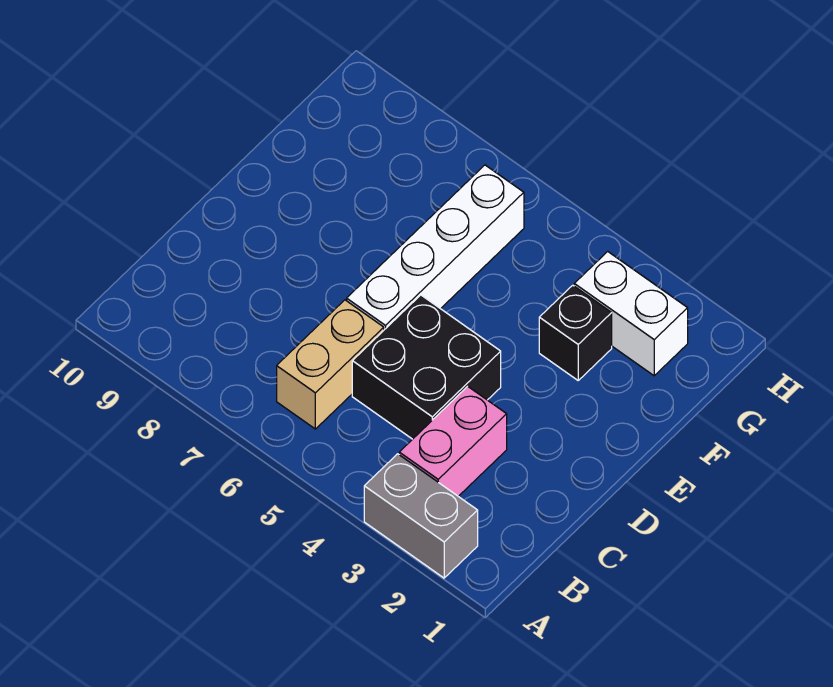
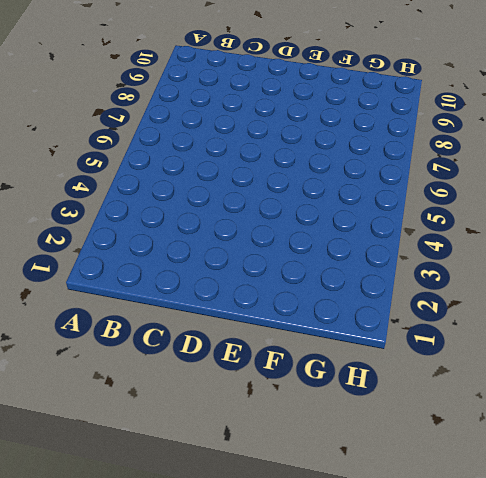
none -> grey brick A2:A3 level 1
none -> pink brick B3:C3 level 1

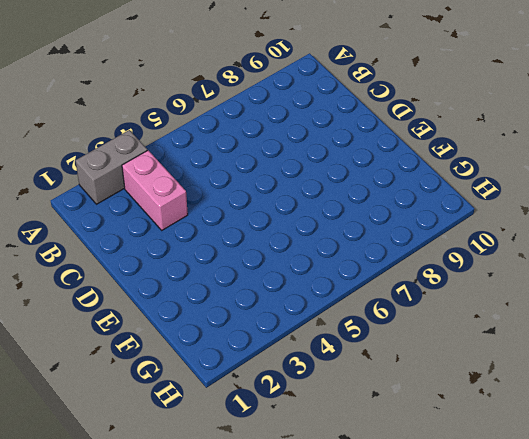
none -> tan brick B6:C6 level 1
none -> black brick C4:D5 level 1

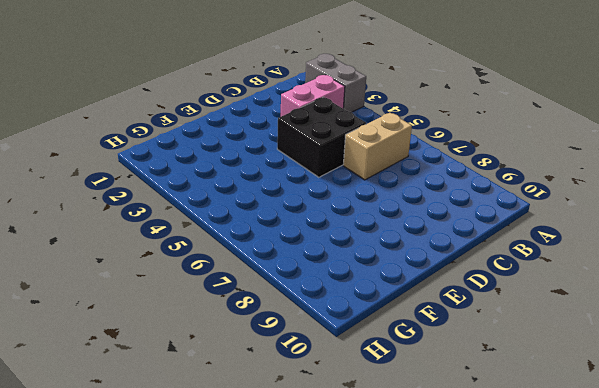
none -> white brick D6:G6 level 1
none -> black brick F3 level 1

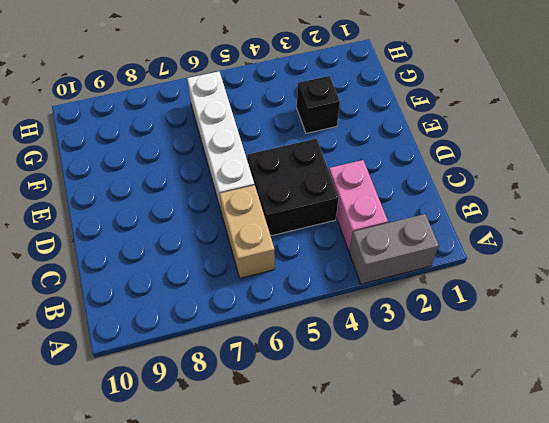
none -> white brick G2:G3 level 1

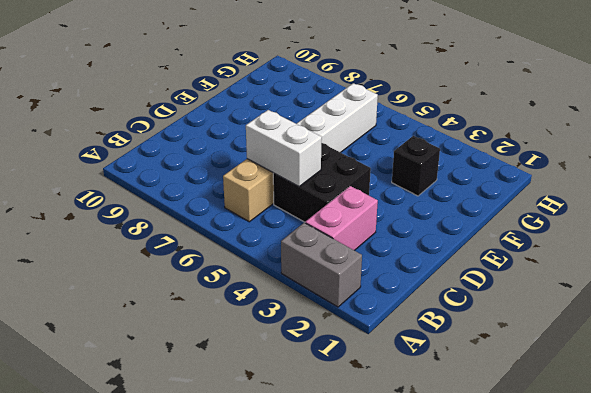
white brick C5:C6 level 2 -> white brick G2:G3 level 1

